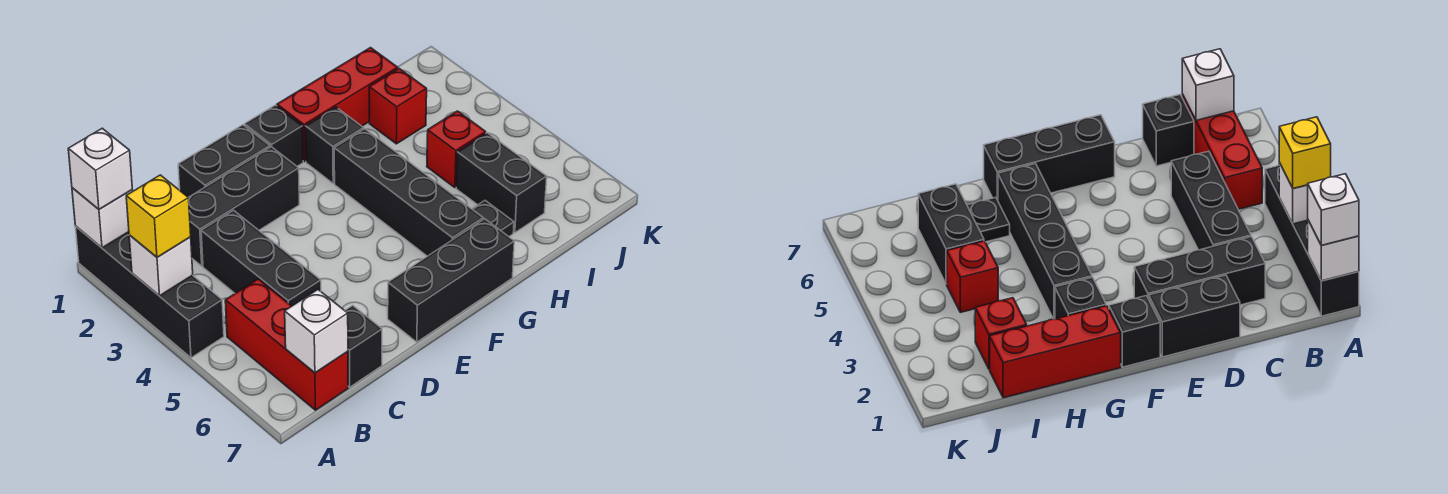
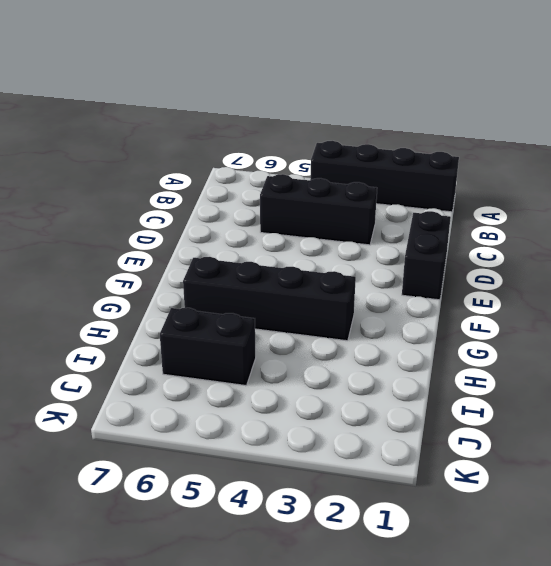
none -> red brick B5:B7 level 1
none -> black brick C2:E2 level 1
none -> black brick C7 level 1

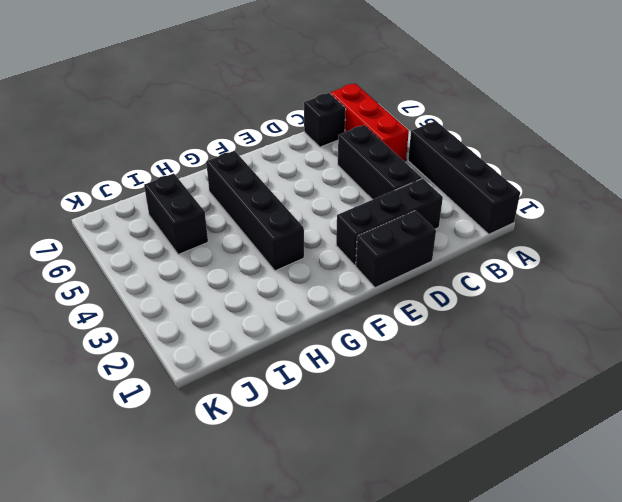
none -> black brick E7:G7 level 1
none -> black brick F1 level 1
none -> red brick G1:I1 level 1

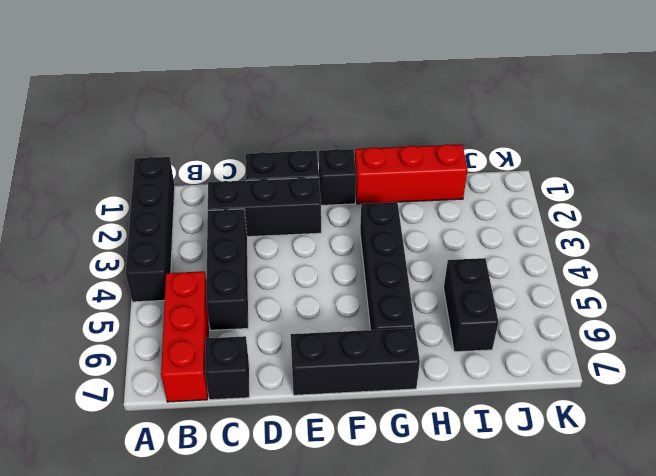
none -> black brick G2 level 1
none -> black plate H6 level 1
none -> red brick I2 level 1

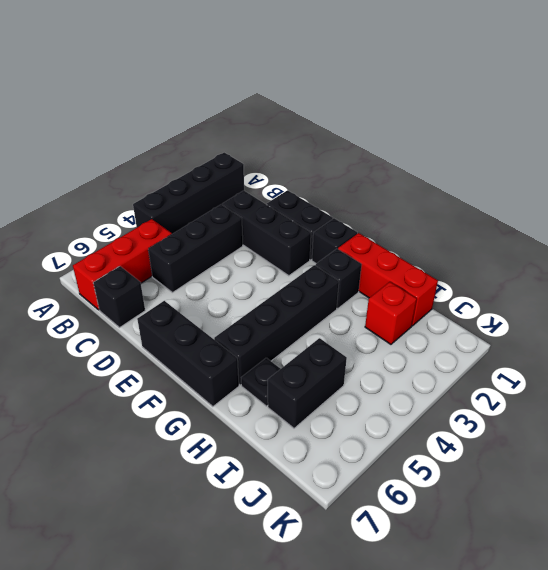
none -> red brick I4 level 1
none -> white brick A1 level 2
none -> white brick A3 level 2

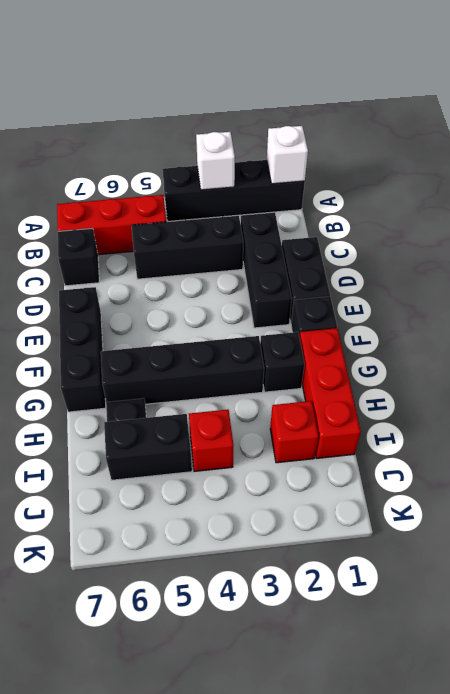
none -> white brick B7 level 2
none -> white brick A1 level 3
none -> yellow brick A3 level 3

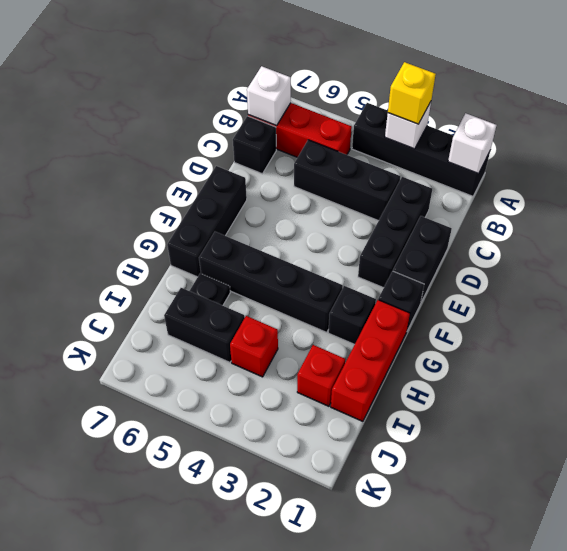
none -> white brick A1 level 3

